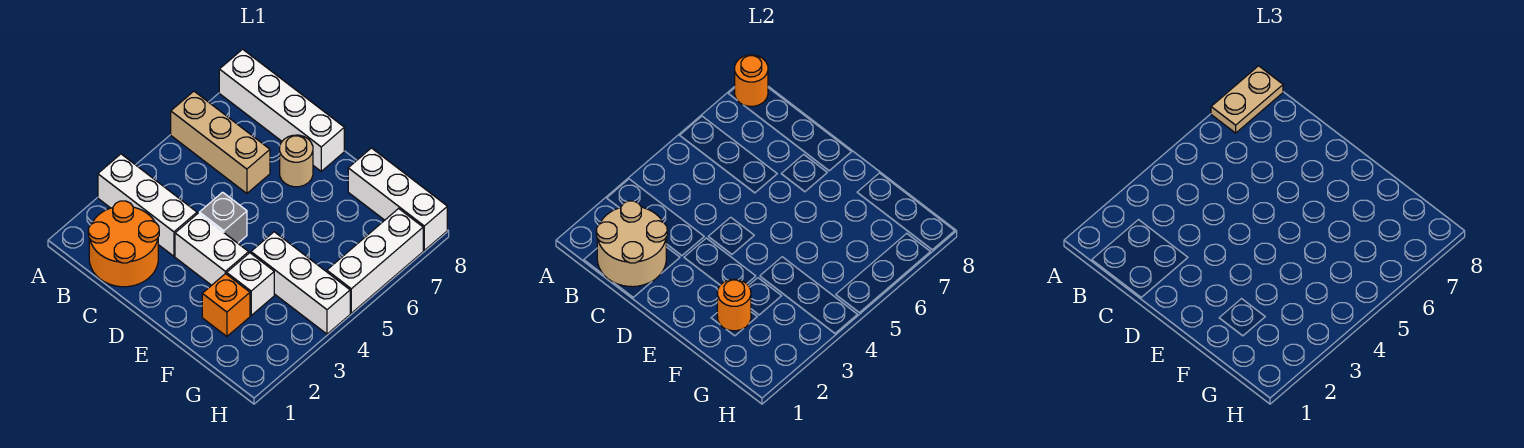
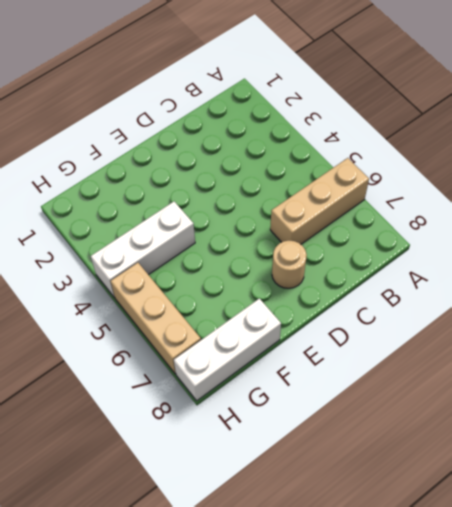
tan brick H5:H7 level 1 -> white brick H5:H7 level 1
none -> white brick A3:C3 level 1
none -> white brick A8:D8 level 1
none -> orange round brick B1:C2 level 1

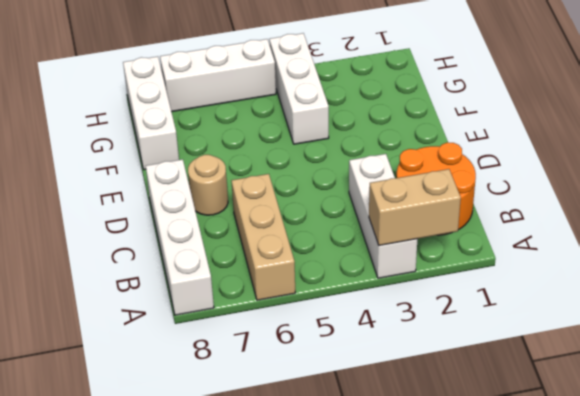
tan brick A2:A3 level 2 -> none
none -> white brick D3:E3 level 1
none -> grey brick D4 level 1
none -> orange brick F2 level 1

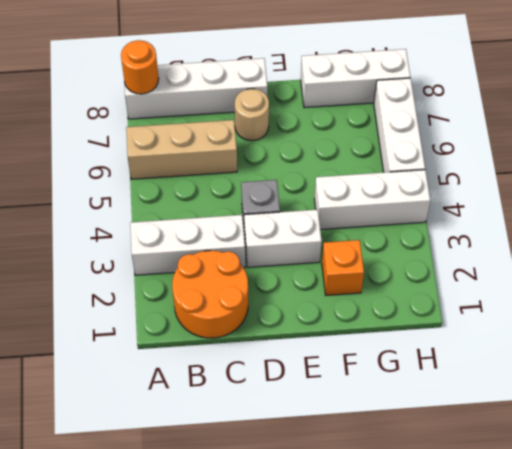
none -> white brick F3 level 1
none -> tan round brick B1:C2 level 2
none -> orange round brick F2 level 2

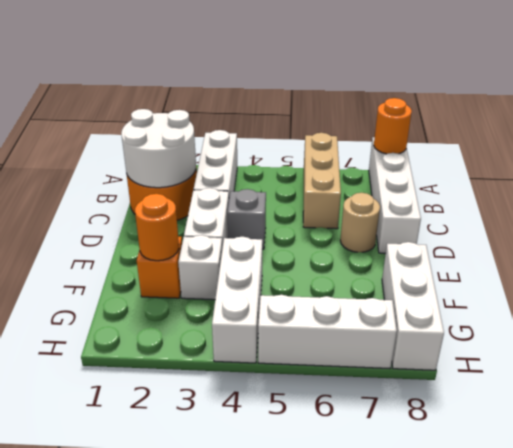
white round brick B1:C2 level 2 -> tan round brick B1:C2 level 2
none -> tan plate A7:A8 level 3

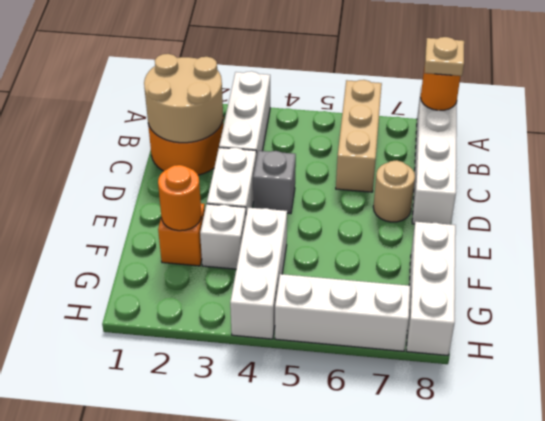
tan plate A8 level 3 -> tan plate A7:A8 level 3

